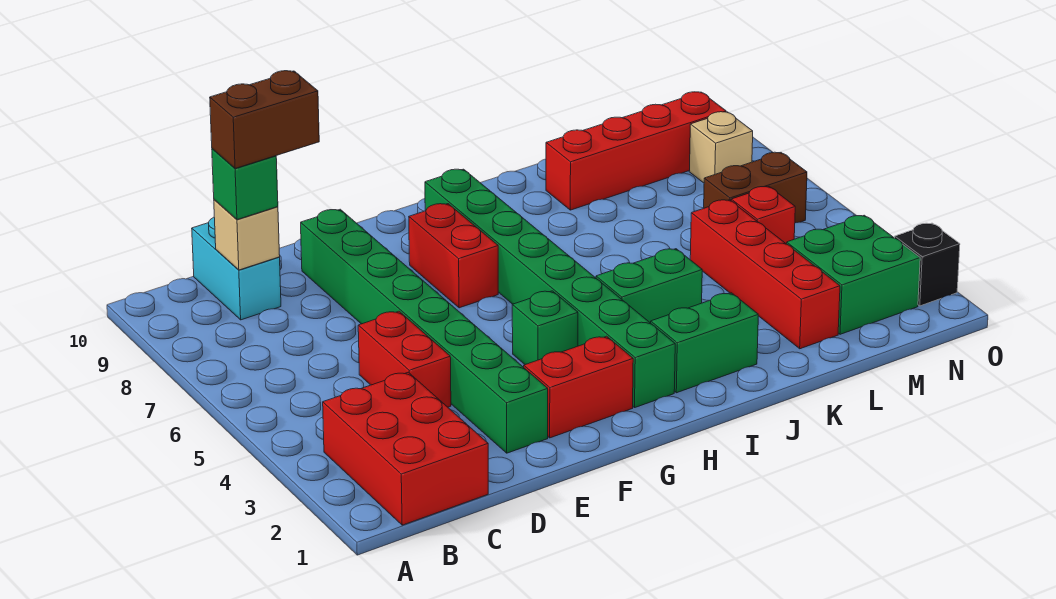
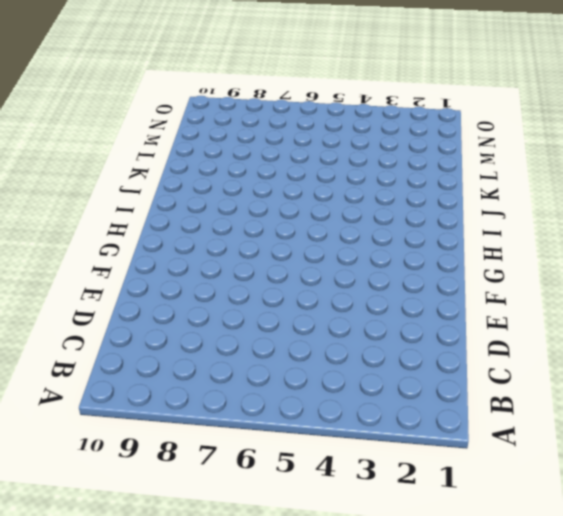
none -> red brick B1:C3 level 1
none -> cyan brick C9:C10 level 1
none -> red brick D4:D5 level 1

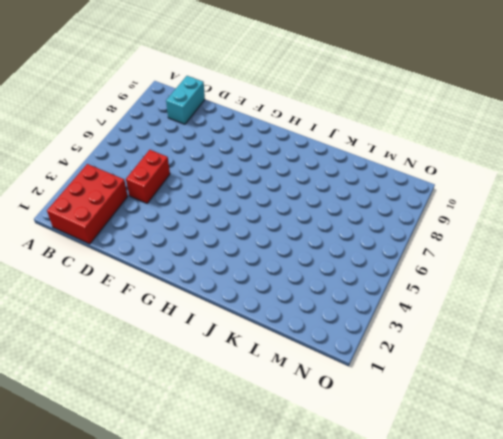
none -> green brick E2:E9 level 1
none -> red brick F2:G2 level 1
none -> green brick G4 level 1

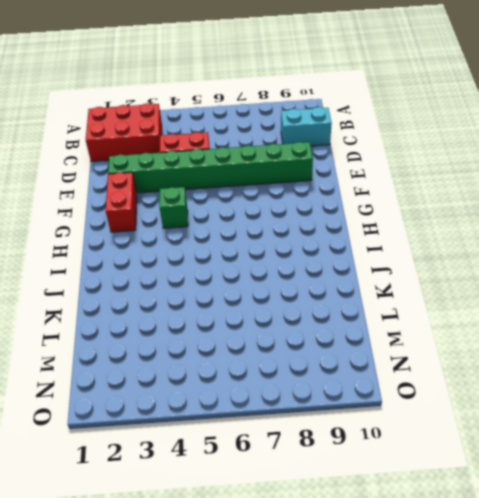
none -> red brick G7:G8 level 1
none -> green brick H2:H9 level 1
none -> green brick I2:J2 level 1

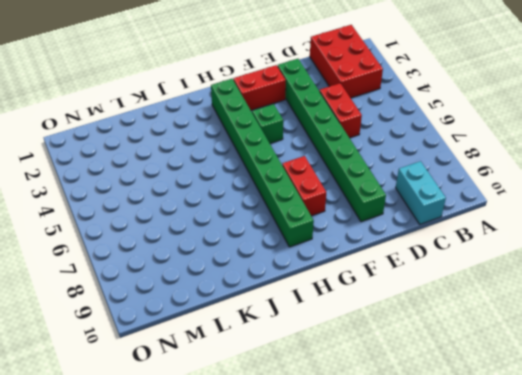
none -> green brick I2:J2 level 1
none -> green brick I4:J4 level 1
none -> red brick K9:N9 level 1

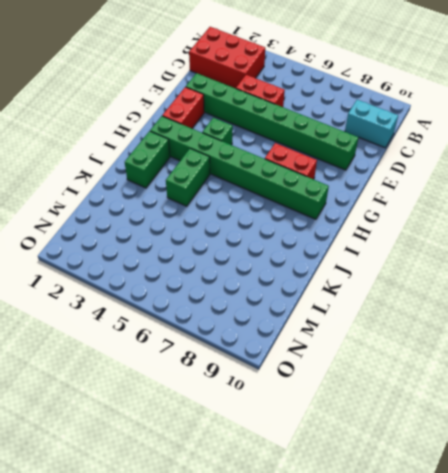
none -> red brick K9:N9 level 1
none -> red brick L2:L5 level 1
none -> green brick M2:N3 level 1

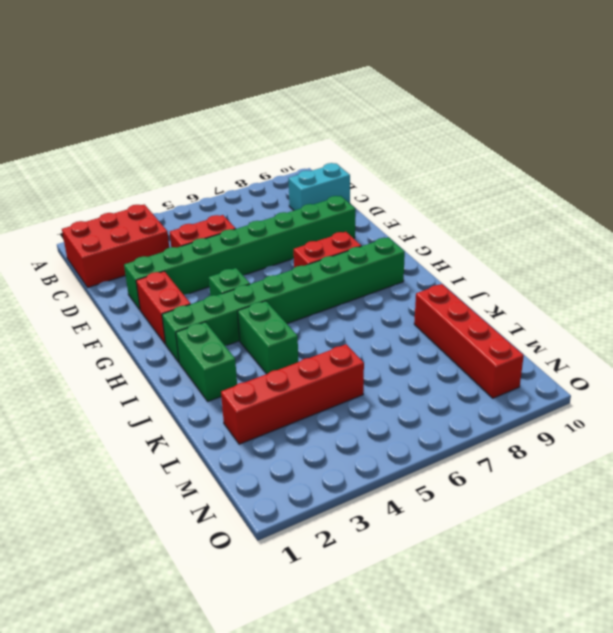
none -> green brick M2:N3 level 1
none -> red brick M5 level 1
none -> brown brick M6:N6 level 1

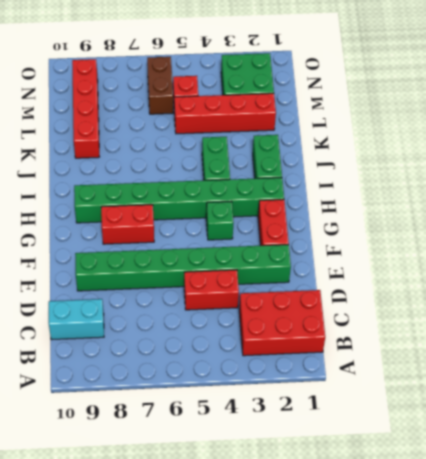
none -> tan brick N8 level 1
none -> black brick O2 level 1
none -> tan brick C9 level 2

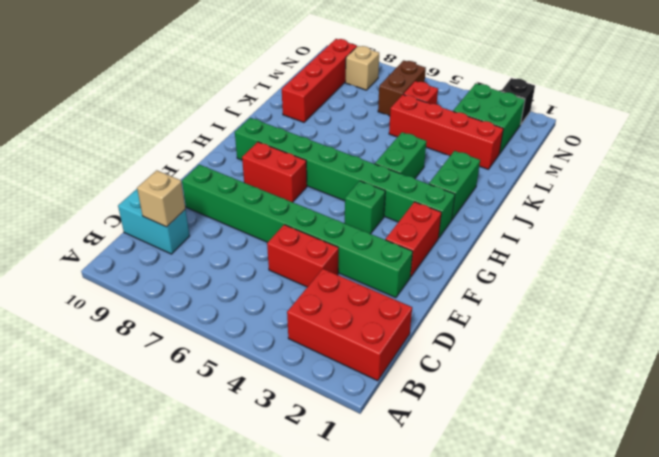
none -> green brick C9 level 3
none -> brown brick C9:D9 level 4

